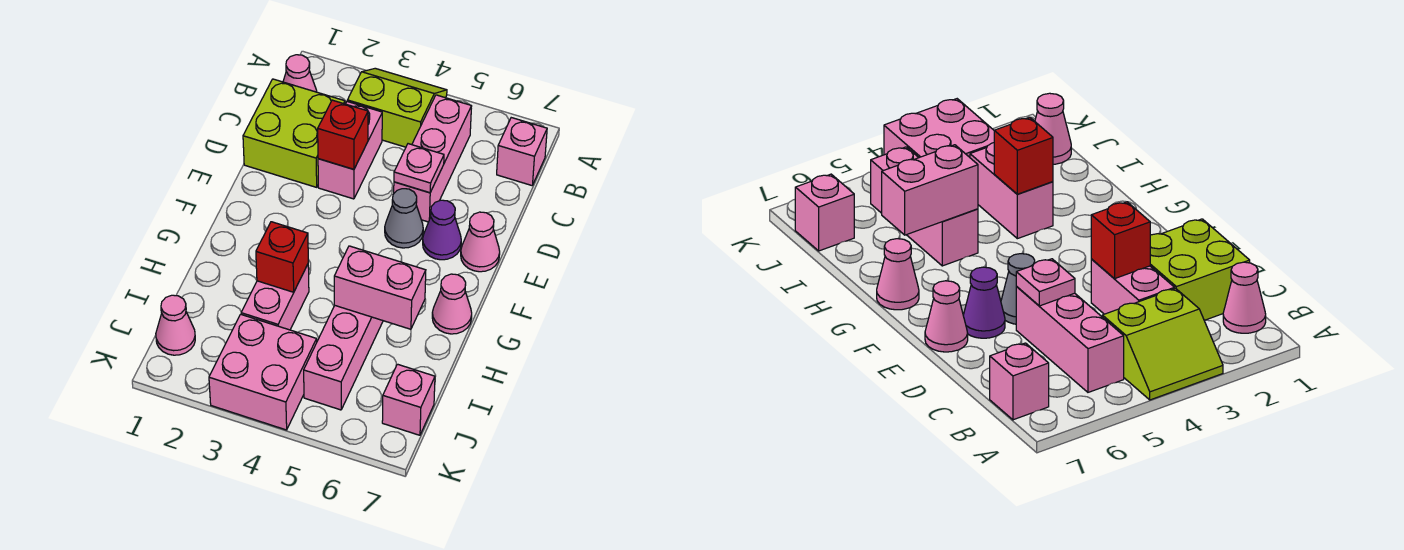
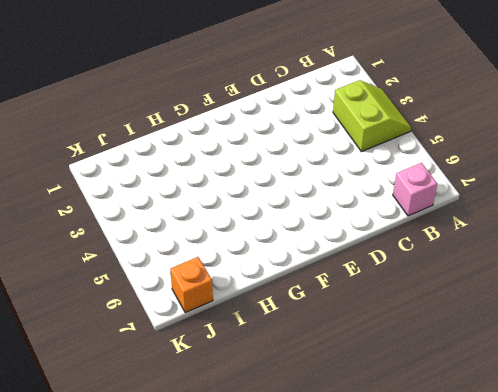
orange brick J7 level 1 -> pink brick J7 level 1
none -> pink cone B1 level 1
none -> pink brick B5:D5 level 1
none -> lime brick C1:D2 level 1

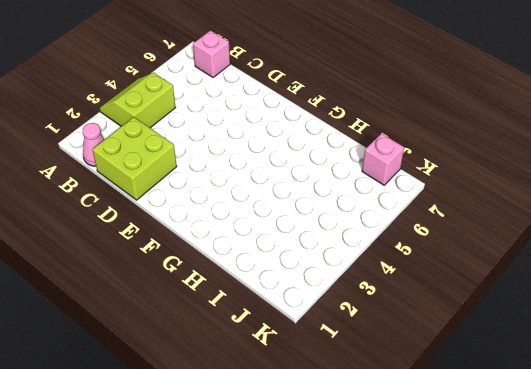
none -> pink brick B5:D5 level 1
none -> pink brick C3:D3 level 1
none -> grey cone E5 level 1

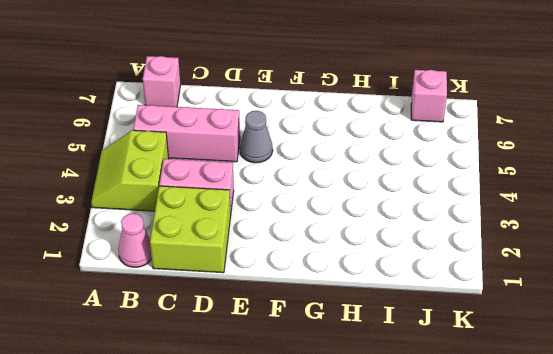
none -> purple cone E6 level 1
none -> pink cone E7 level 1
none -> pink cone G7 level 1

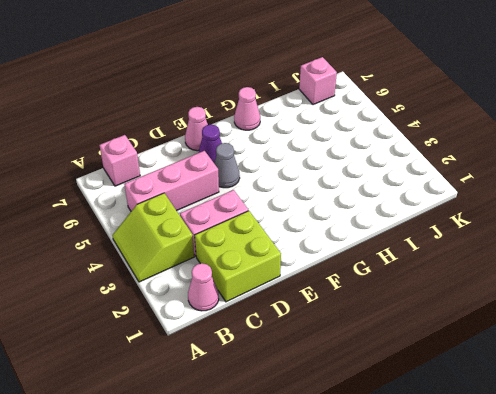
none -> pink brick H3:I3 level 1
none -> pink brick H5:J5 level 1
none -> pink cone J1 level 1

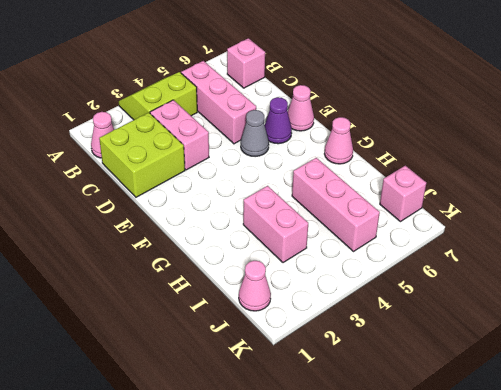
none -> pink brick J3:K4 level 1
none -> red brick D3 level 2
none -> pink plate D5 level 2

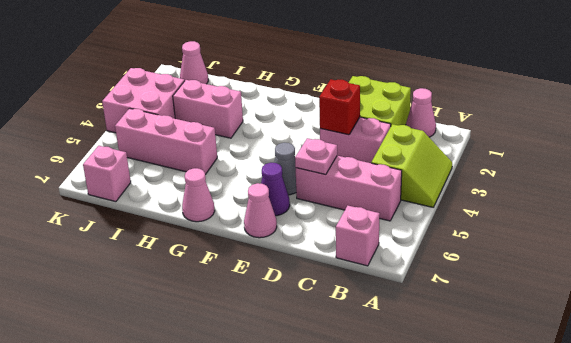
none -> red brick H3 level 2
none -> pink brick H5:H6 level 2

